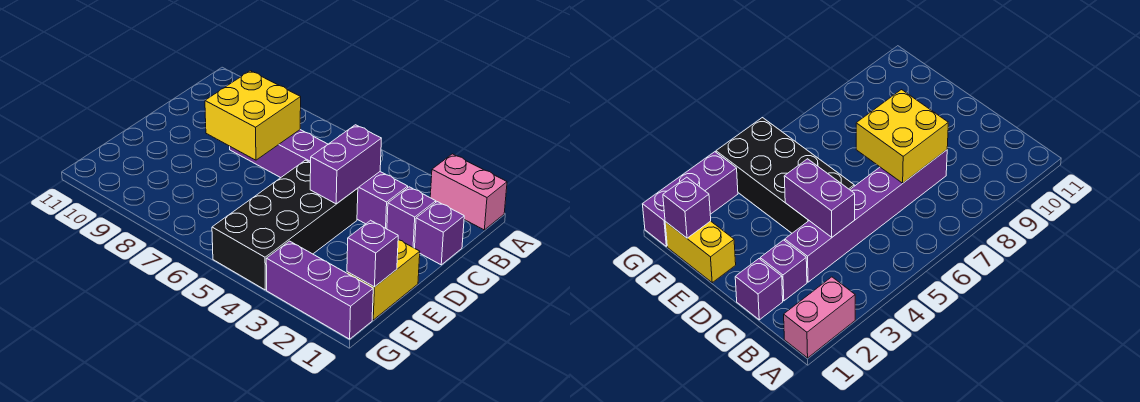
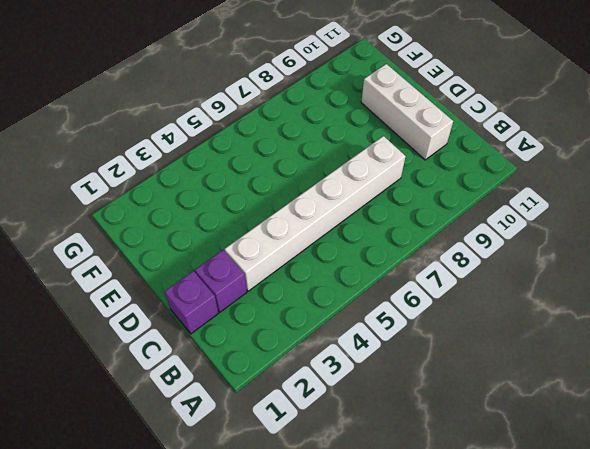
white brick C3:C8 level 1 -> purple brick C3:C8 level 1
white brick C10:E10 level 1 -> none
none -> pink brick A1:A2 level 1
none -> black brick D4:G5 level 1

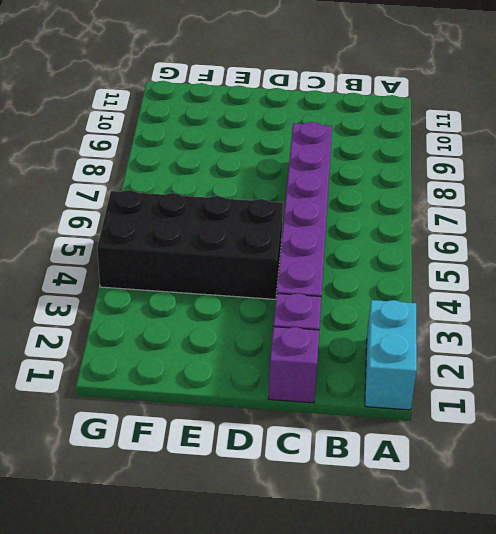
cyan brick A1:A2 level 1 -> pink brick A1:A2 level 1
none -> yellow brick E1:F1 level 1
none -> purple brick G1:G3 level 1

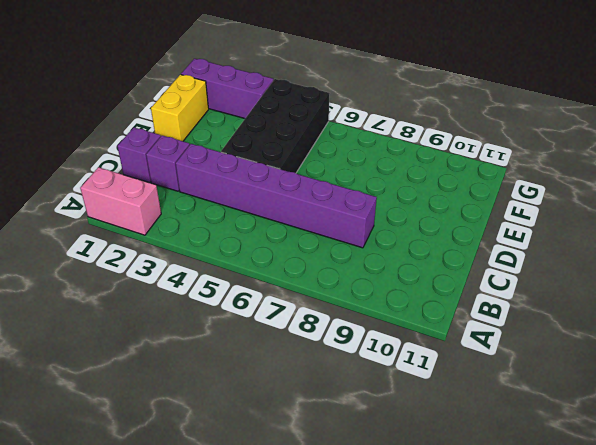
none -> purple brick C4:D4 level 2
none -> yellow brick C7:D8 level 2

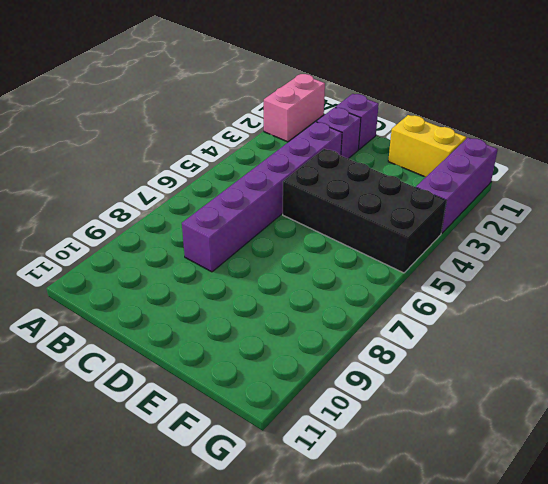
none -> purple brick C4:D4 level 2
none -> yellow brick C7:D8 level 2

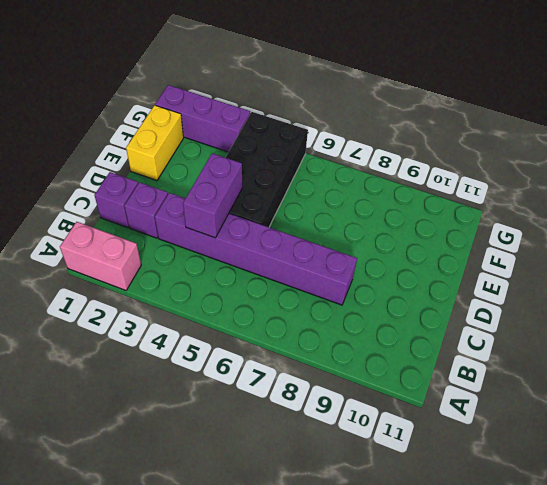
none -> yellow brick C7:D8 level 2
none -> purple brick F1 level 2

